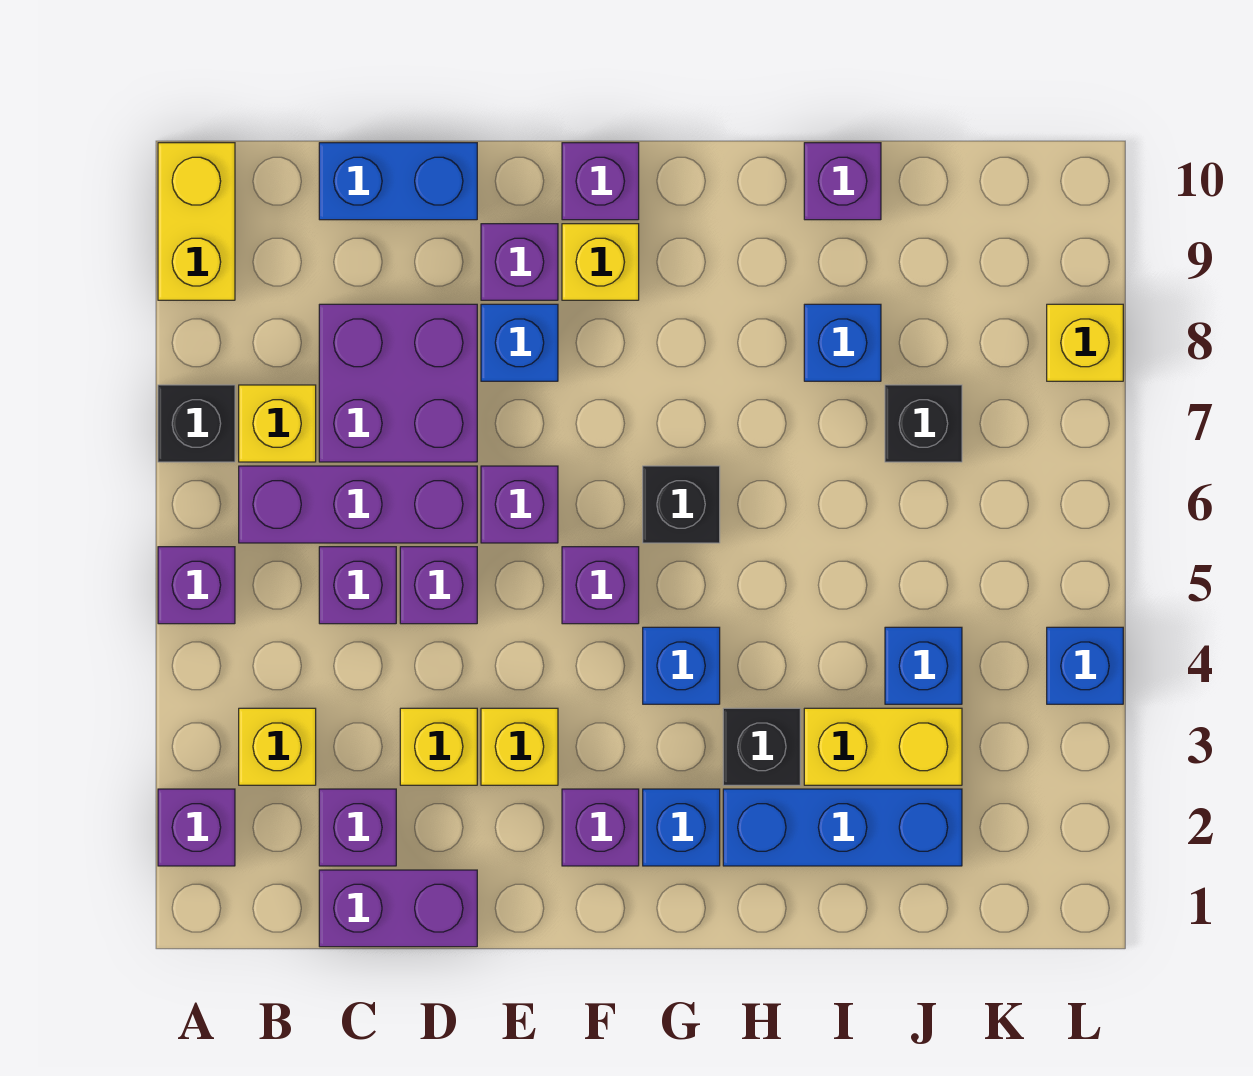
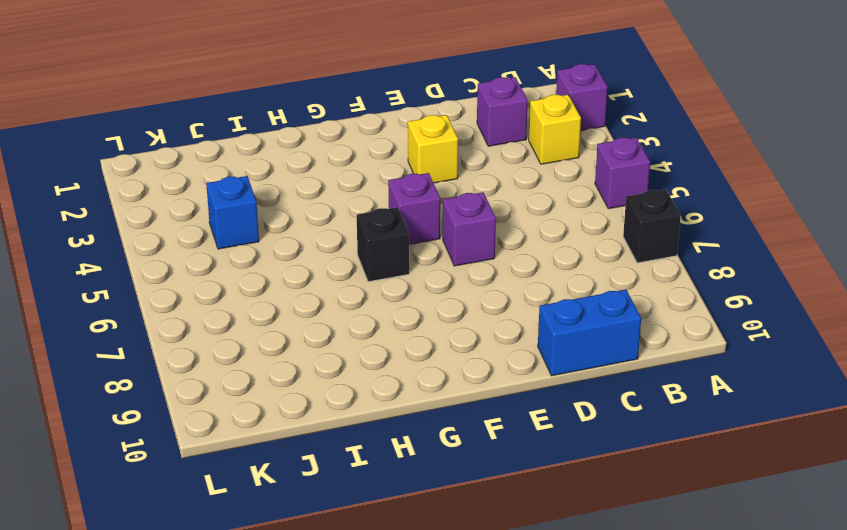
none -> yellow brick A9:A10 level 1
none -> purple brick B6:D6 level 1
none -> yellow brick B7 level 1
none -> purple brick C1:D1 level 1

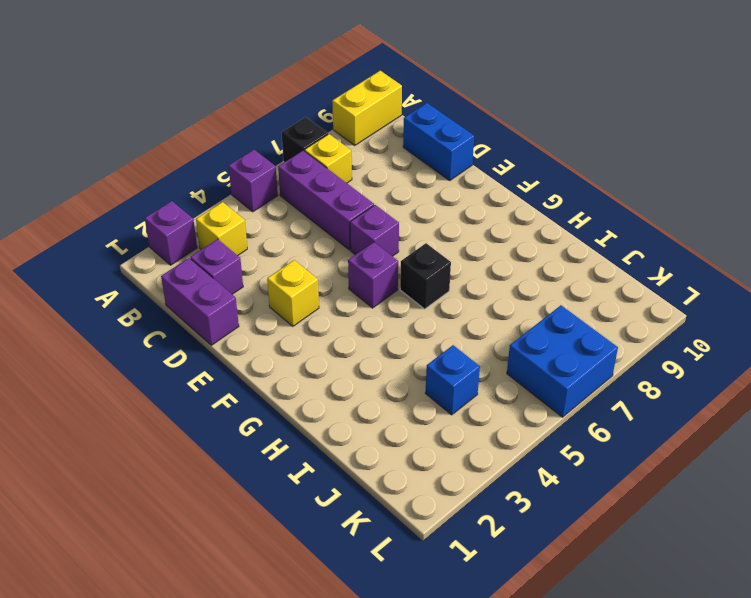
blue brick K6:L7 level 1 -> none
none -> purple brick C5 level 1
none -> purple brick C7:D8 level 1
none -> yellow brick D3 level 1
none -> purple brick D5 level 1

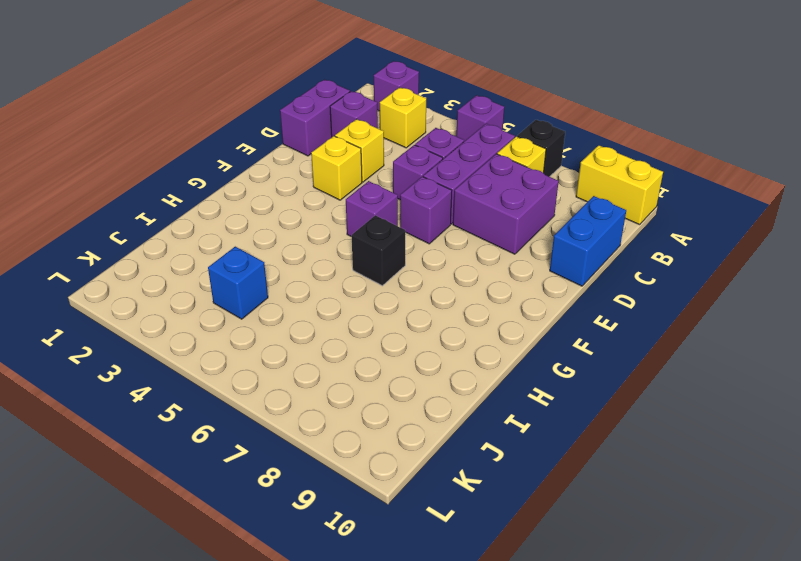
none -> blue brick E8 level 1
none -> purple brick E9 level 1
none -> purple brick F2 level 1
none -> yellow brick F9 level 1

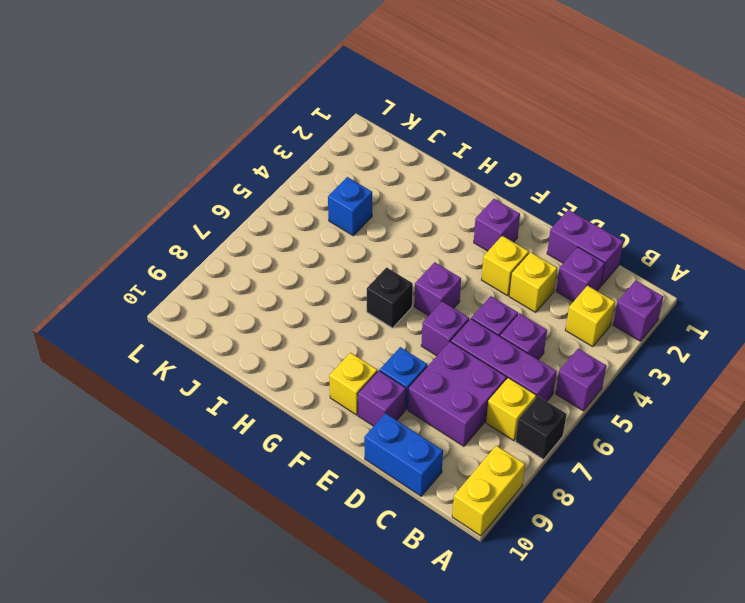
none -> purple brick F10 level 1
none -> blue brick G2 level 1
none -> blue brick G4 level 1
none -> blue brick H2:J2 level 1

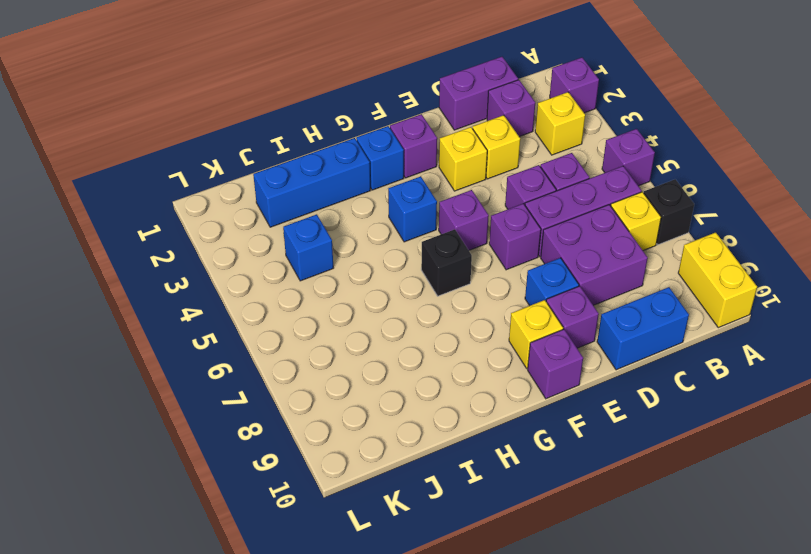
none -> black brick H3 level 1
none -> yellow brick I3:J3 level 1
none -> blue brick I8 level 1
none -> purple brick I10 level 1

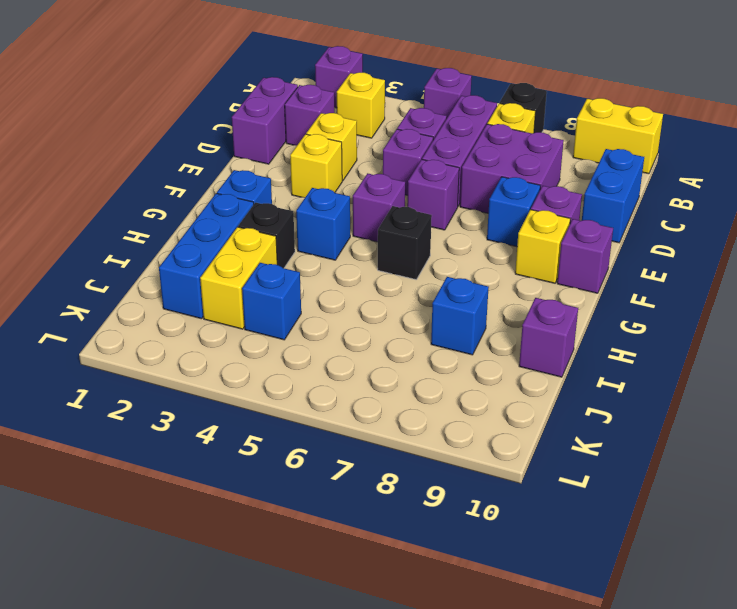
none -> purple brick F2 level 1
none -> black brick J7 level 1
none -> blue brick L4 level 1
none -> yellow brick L8 level 1

